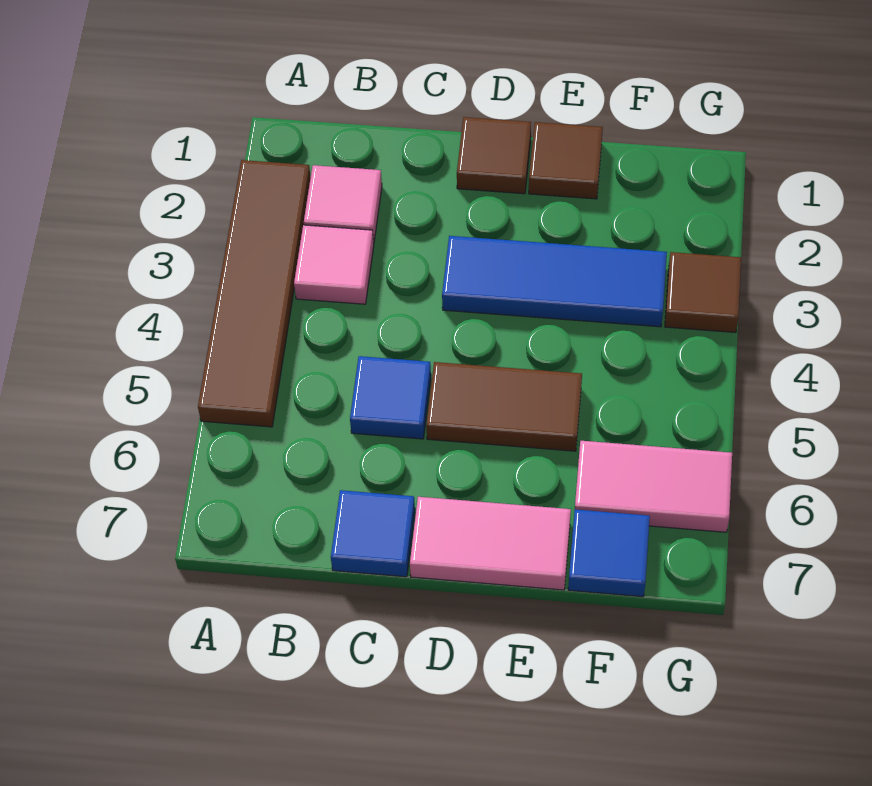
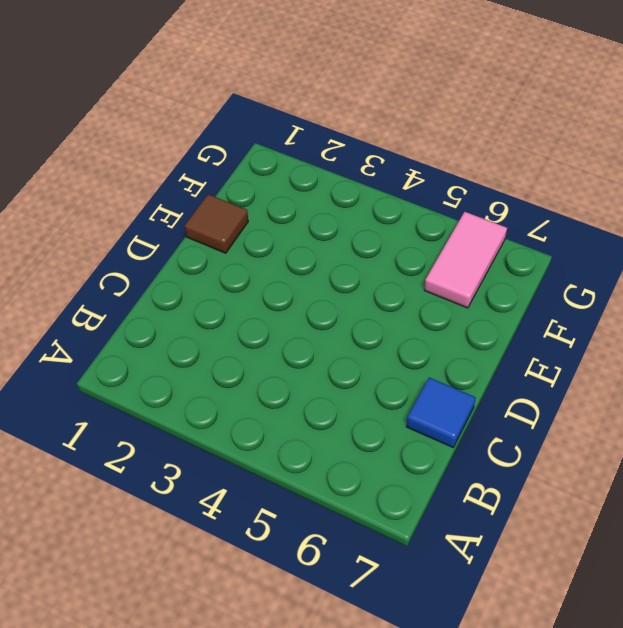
none -> brown tile A2:A5 level 1
none -> pink tile B2 level 1
none -> pink tile B3 level 1

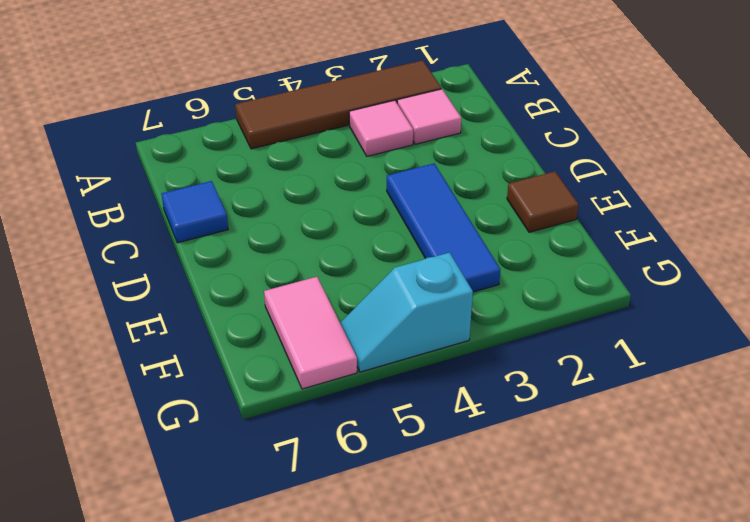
cyan slope G4:G5 level 1 top 4 -> none
none -> blue tile C5 level 1
none -> brown tile D1 level 1
none -> brown tile D5:E5 level 1

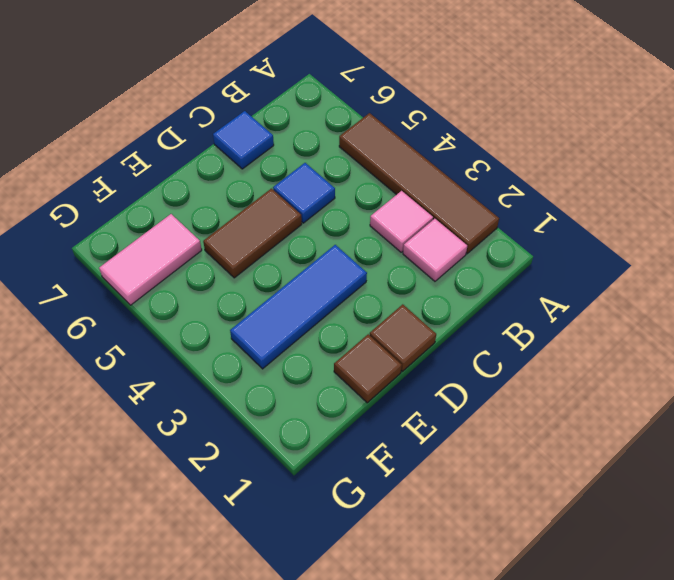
none -> pink tile D7:E7 level 1
none -> blue tile F7 level 1
none -> brown tile G3 level 1

